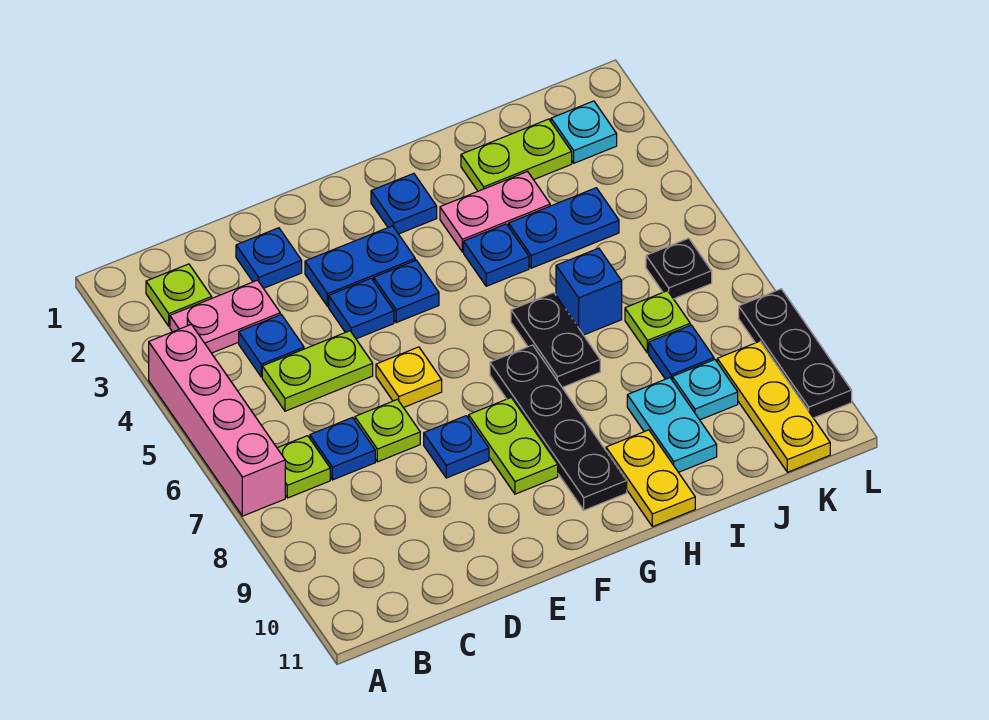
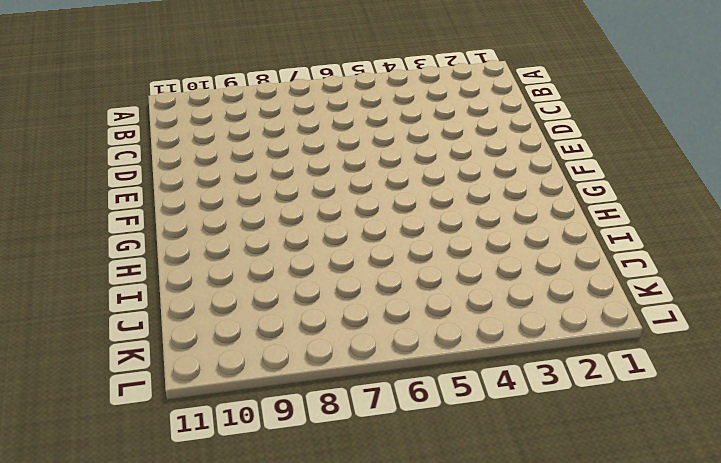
none -> pink brick A4:A7 level 1
none -> lime plate B2 level 1
none -> pink plate B3:C3 level 1
none -> lime plate B7 level 1

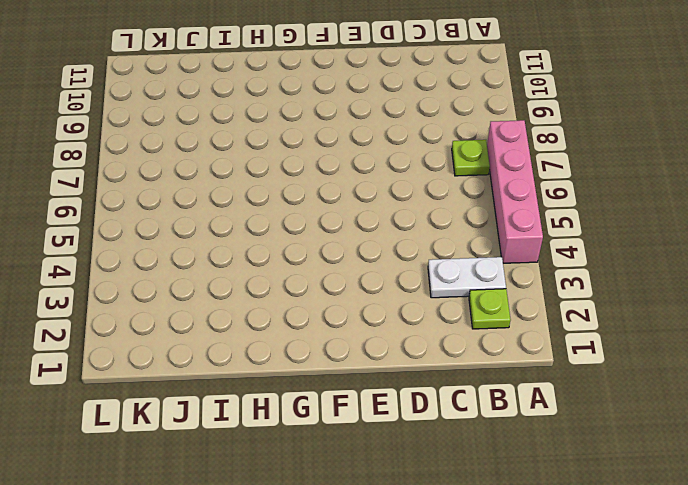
white plate B3:C3 level 1 -> pink plate B3:C3 level 1
none -> blue plate C4 level 1
none -> lime plate C5:D5 level 1
none -> blue plate C7 level 1
none -> blue plate D2 level 1

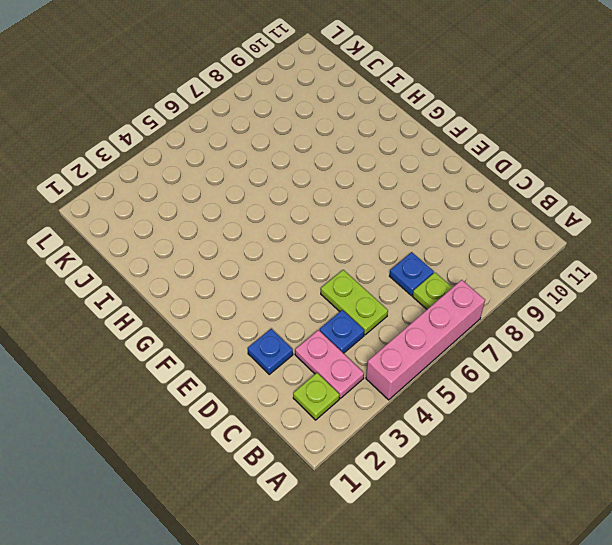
none -> lime plate D7 level 1
none -> blue plate E3:F3 level 1
none -> blue plate E4 level 1
none -> yellow plate E6 level 1

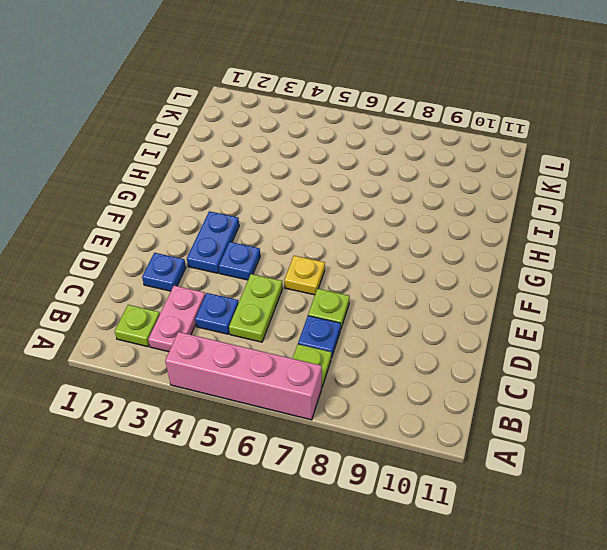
none -> blue plate E8 level 1
none -> blue plate F4 level 1
none -> lime plate F8:F9 level 1
none -> blue plate G2 level 1

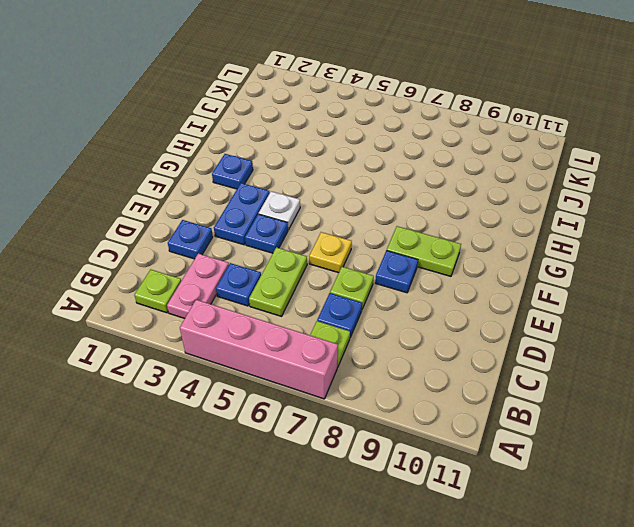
white plate F4 level 1 -> blue plate F4 level 1
none -> black plate G7:G10 level 1
none -> pink plate H3:I3 level 1
none -> blue plate H4 level 1
none -> black plate H6:H7 level 1

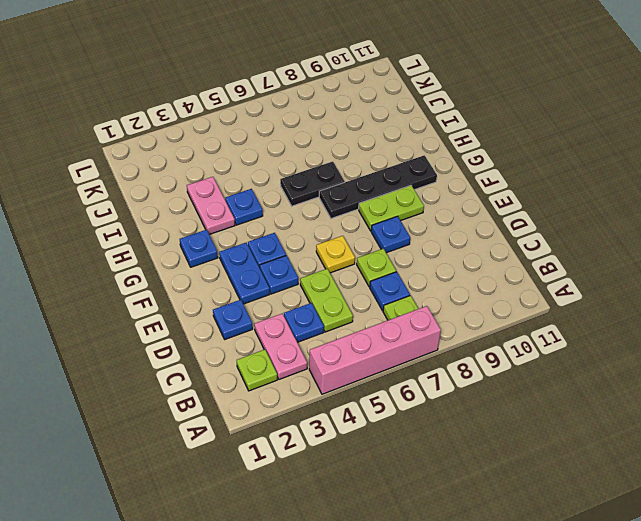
none -> yellow plate H10:H11 level 1
none -> lime plate I2:J2 level 1
none -> blue plate I4:J4 level 1
none -> blue brick I6 level 1

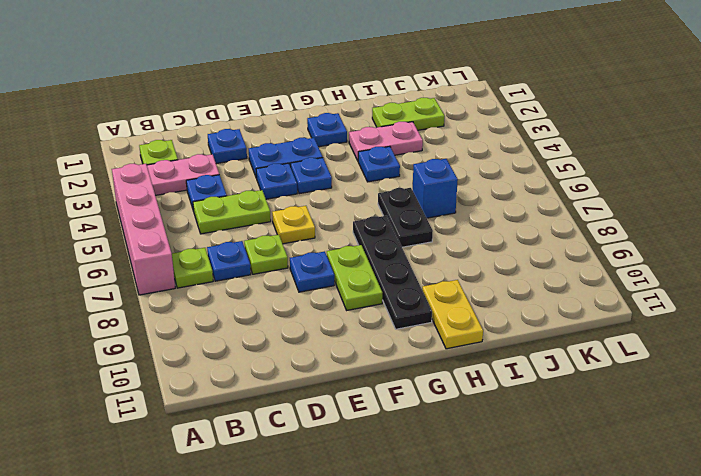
none -> blue plate I4:J4 level 1
none -> cyan plate I9:I10 level 1
none -> lime plate J7 level 1
none -> blue plate J8 level 1

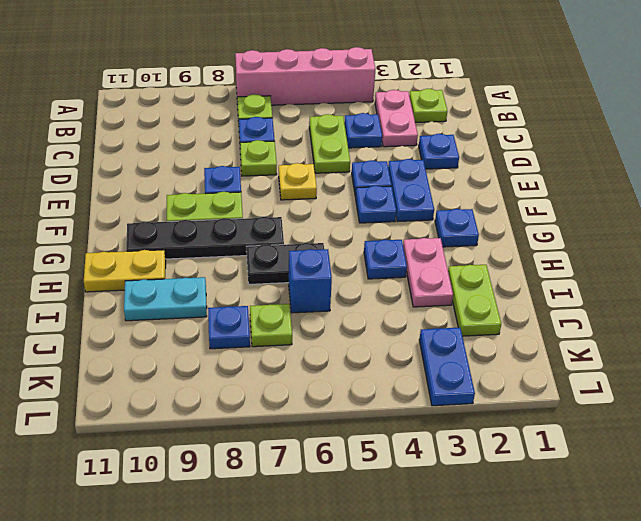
blue plate K3:L3 level 1 -> blue plate I4:J4 level 1
none -> cyan plate J9 level 1
none -> cyan plate K2 level 1
none -> black plate K6 level 1
none -> yellow plate K9:K11 level 1

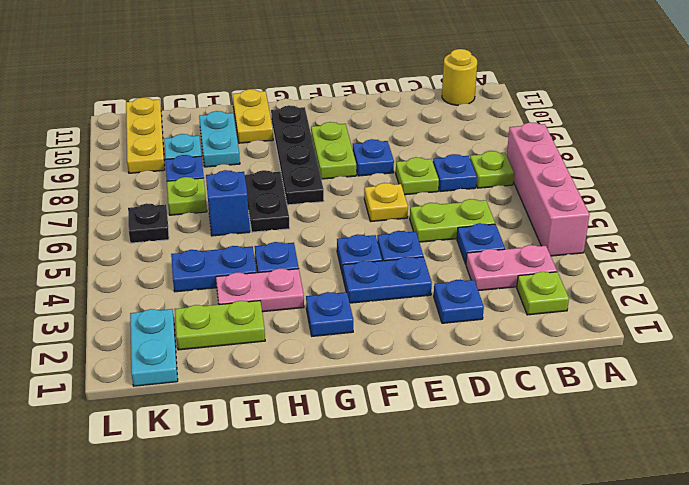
yellow round brick B11 level 1 -> none
cyan plate K1:K2 level 1 -> cyan plate K2 level 1
none -> black plate L8:L10 level 1

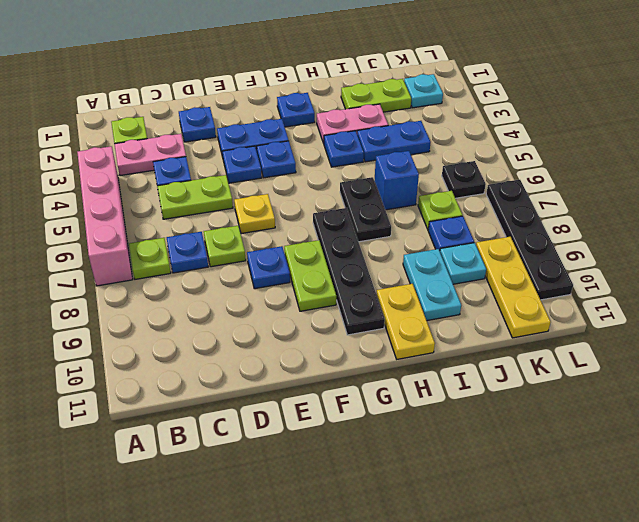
black plate L7:L10 level 1 -> black plate L8:L10 level 1

